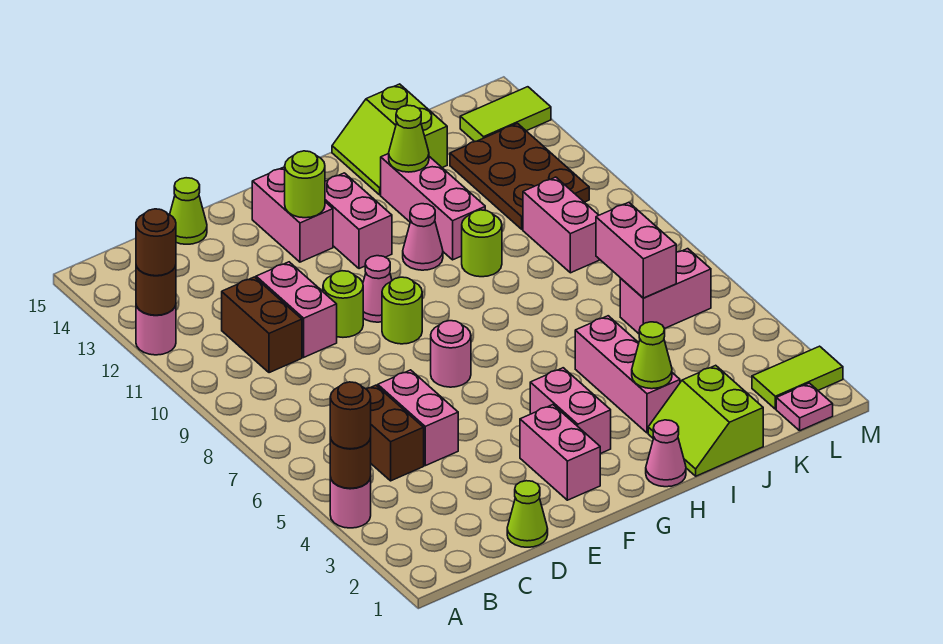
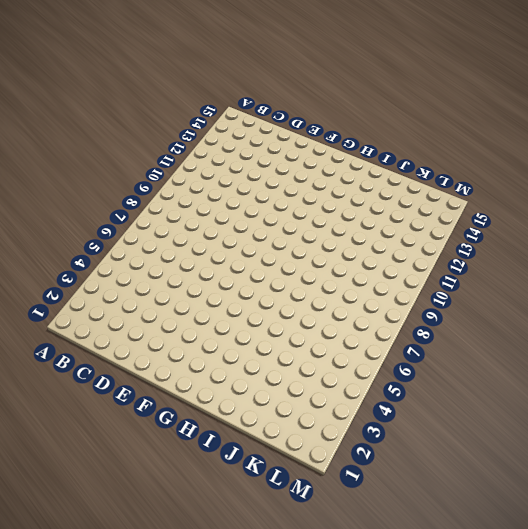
none -> pink round brick A4 level 1
none -> pink round brick A12 level 1
none -> brown brick C5:C6 level 1
none -> brown brick C10:C11 level 1

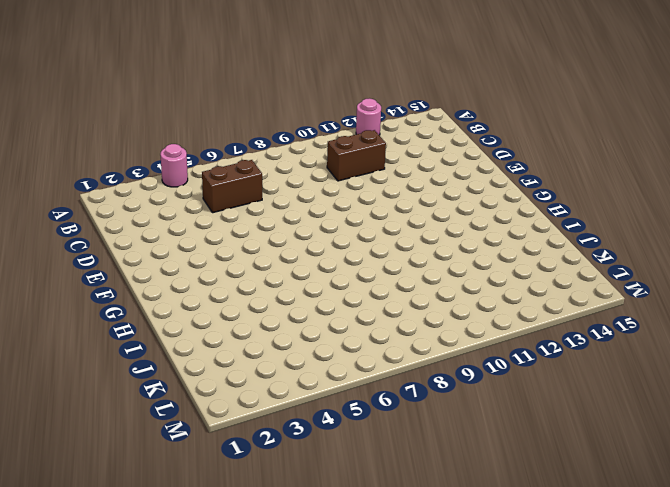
none -> lime cone D1 level 1
none -> pink brick D5:D6 level 1
none -> pink brick D10:D11 level 1
none -> lime cone D15 level 1

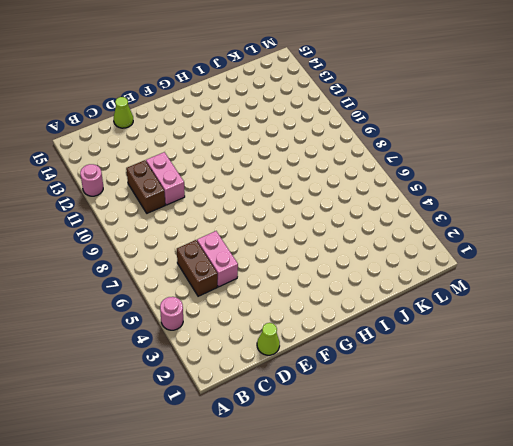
none -> lime round brick E10 level 1
none -> pink brick F2:F3 level 1
none -> pink round brick F7 level 1
none -> lime round brick F9 level 1

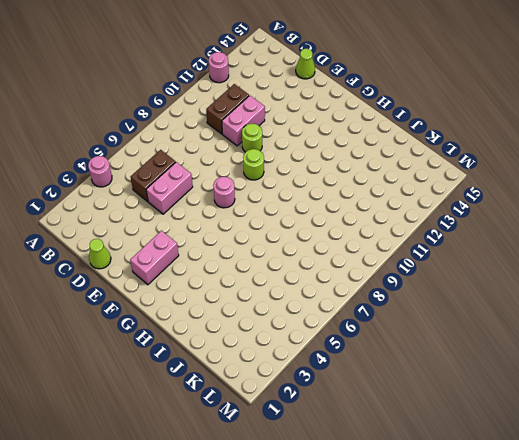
none -> pink cone F10 level 1
none -> pink brick F13:F14 level 1
none -> pink brick G3:G4 level 1
none -> pink brick G12:G13 level 1

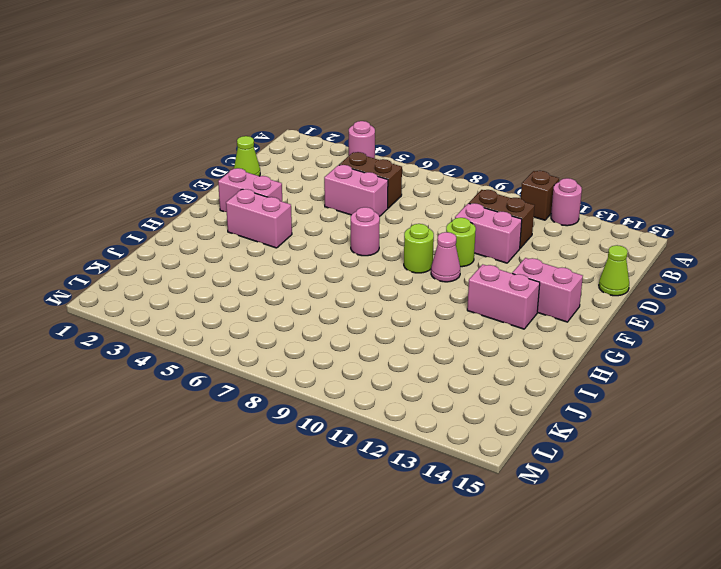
brown brick A11 level 1 -> none
none -> pink cone H1 level 1
none -> pink cone H11 level 1
none -> lime slope I1:J2 level 1 top J
none -> pink brick I3:I5 level 1

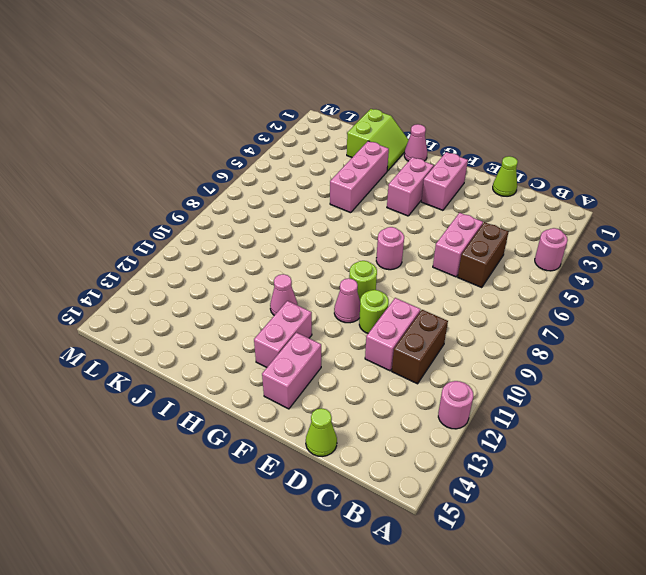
none -> lime round brick I10 level 1
none -> pink brick I11:I13 level 1
none -> lime slope I14:J15 level 1 top J
none -> pink brick K6:L6 level 1

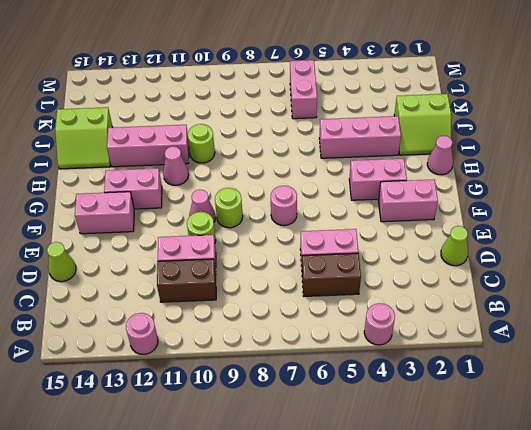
none -> pink brick K9:K10 level 1
none -> brown plate K11:L13 level 1
none -> pink plate L1 level 1
none -> lime tile L2:M2 level 1

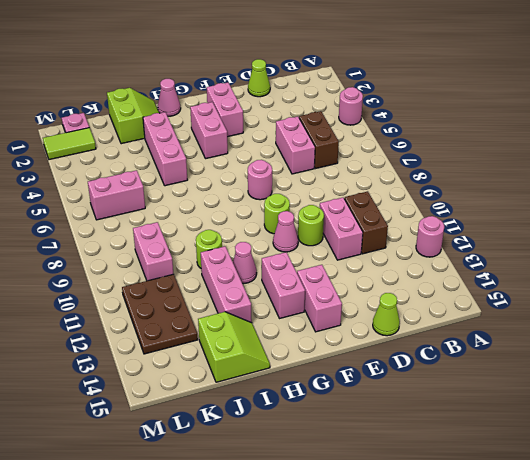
none -> lime tile L14:M14 level 1
none -> brown round brick A4 level 2
none -> brown round brick A12 level 2
none -> lime round brick F13 level 2

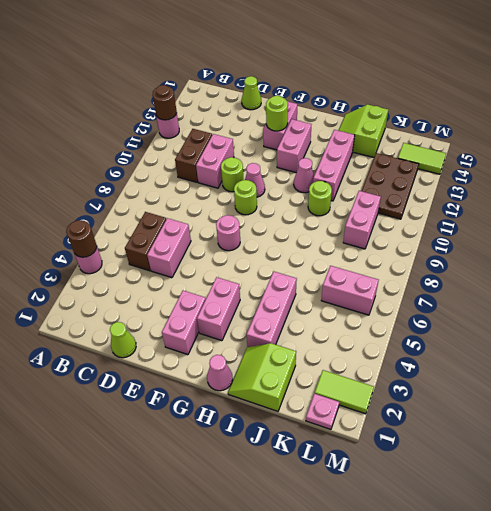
none -> lime cone I3 level 2
none -> lime cone I13 level 2
none -> pink brick K6:K7 level 2
none -> brown round brick A4 level 3

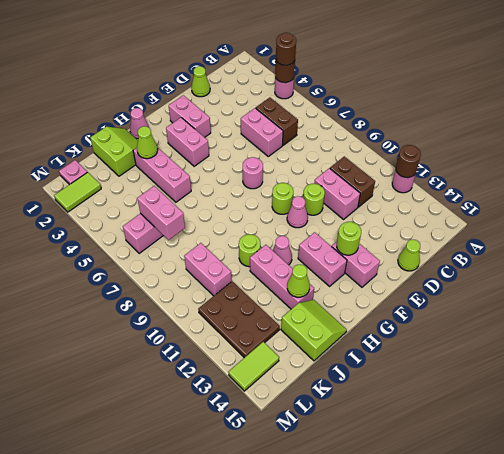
none -> brown round brick A12 level 3

